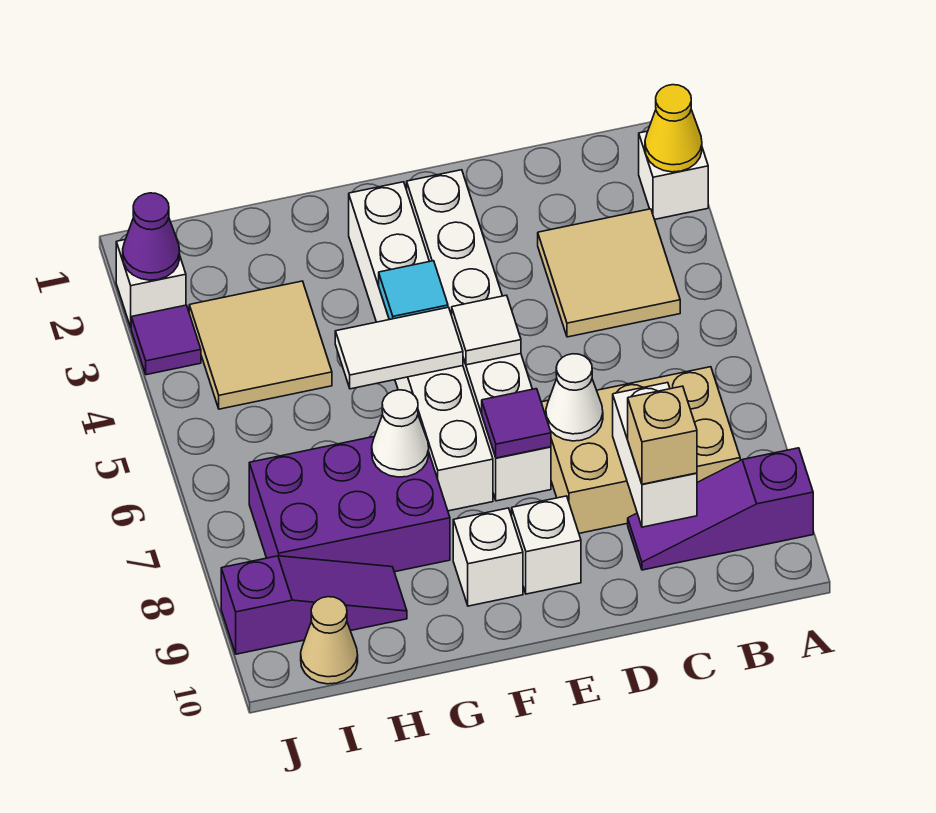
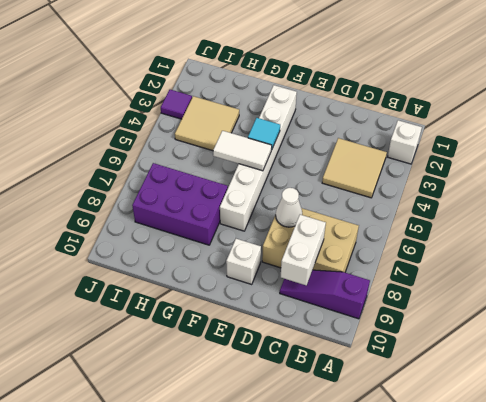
none -> white brick E2:E7 level 1
none -> white brick F9 level 1
none -> purple slope H9:J9 level 1 top J

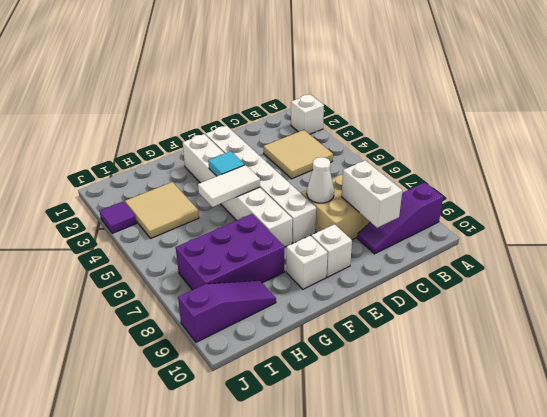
none -> tan cone I10 level 1
none -> white brick J2 level 1
none -> yellow cone A2 level 2

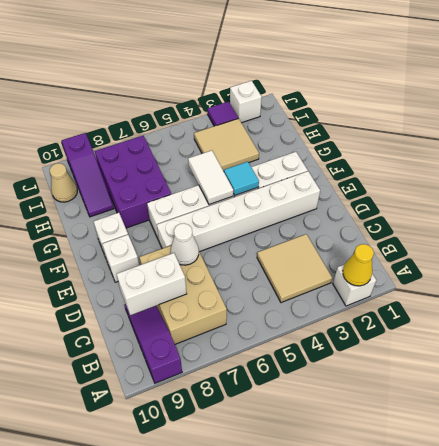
none -> white tile E5 level 2
none -> purple tile E7 level 2
none -> white cone G7 level 2

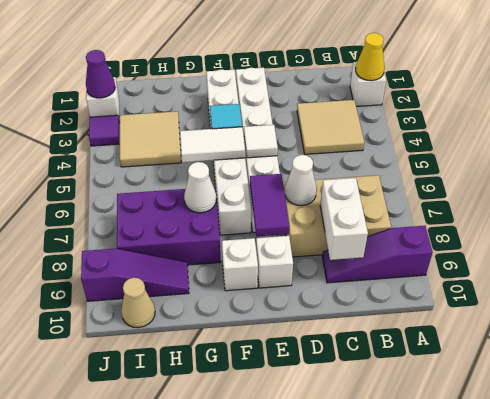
purple tile E7:E8 level 2 -> purple tile E7 level 2
none -> tan brick C9 level 3

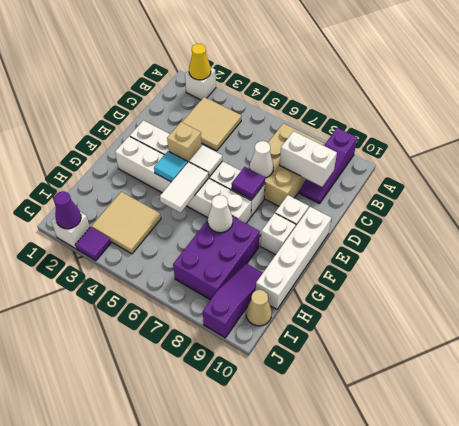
tan brick E4 level 2 -> tan brick C9 level 3
white brick E10:H10 level 1 -> none

